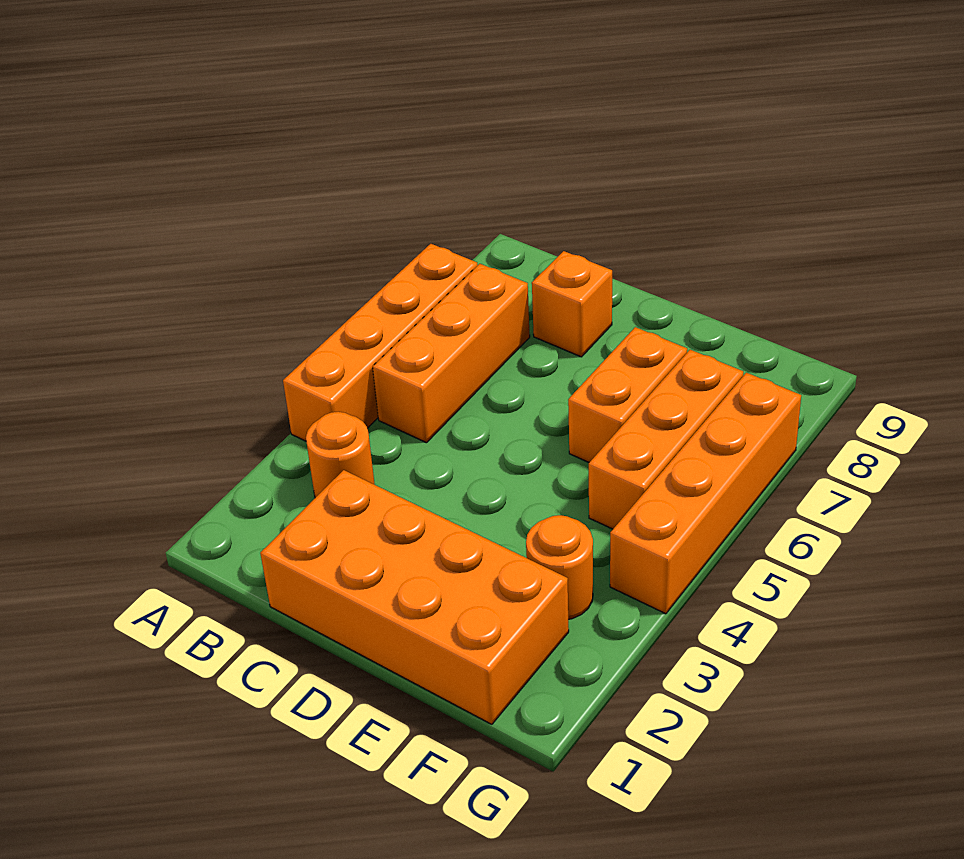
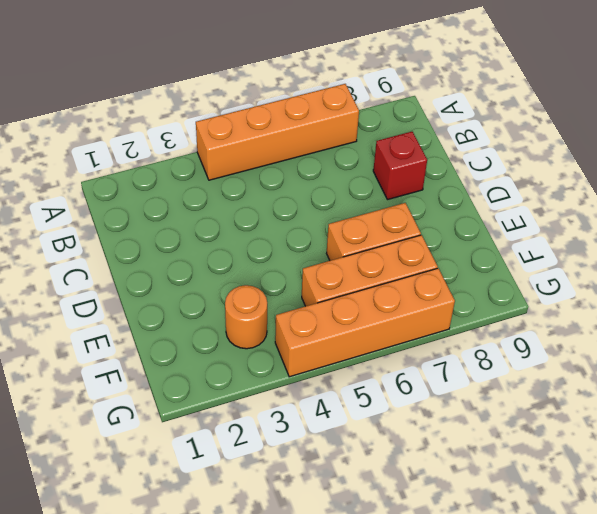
red brick C8 level 1 -> orange brick C8 level 1
none -> orange round brick B3 level 1
none -> orange brick B5:B7 level 1

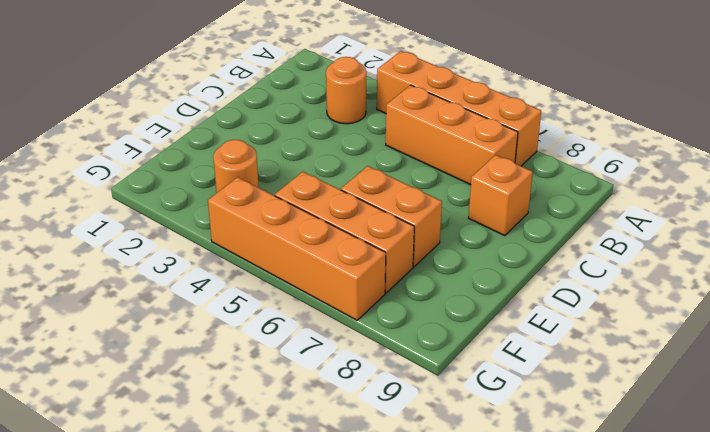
none -> orange brick C1:F2 level 1

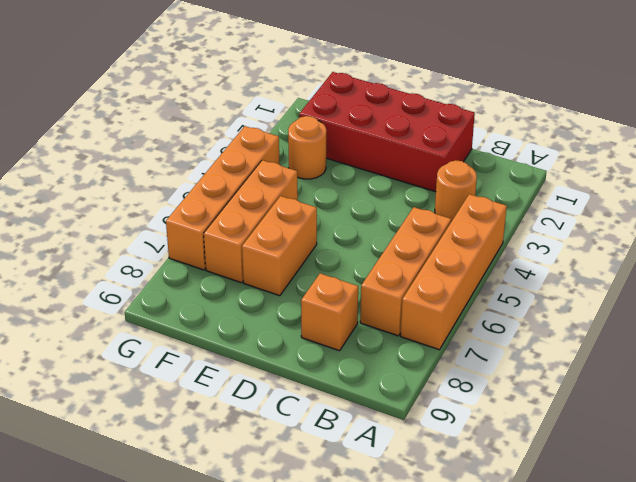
red brick C1:F2 level 1 -> orange brick C1:F2 level 1

